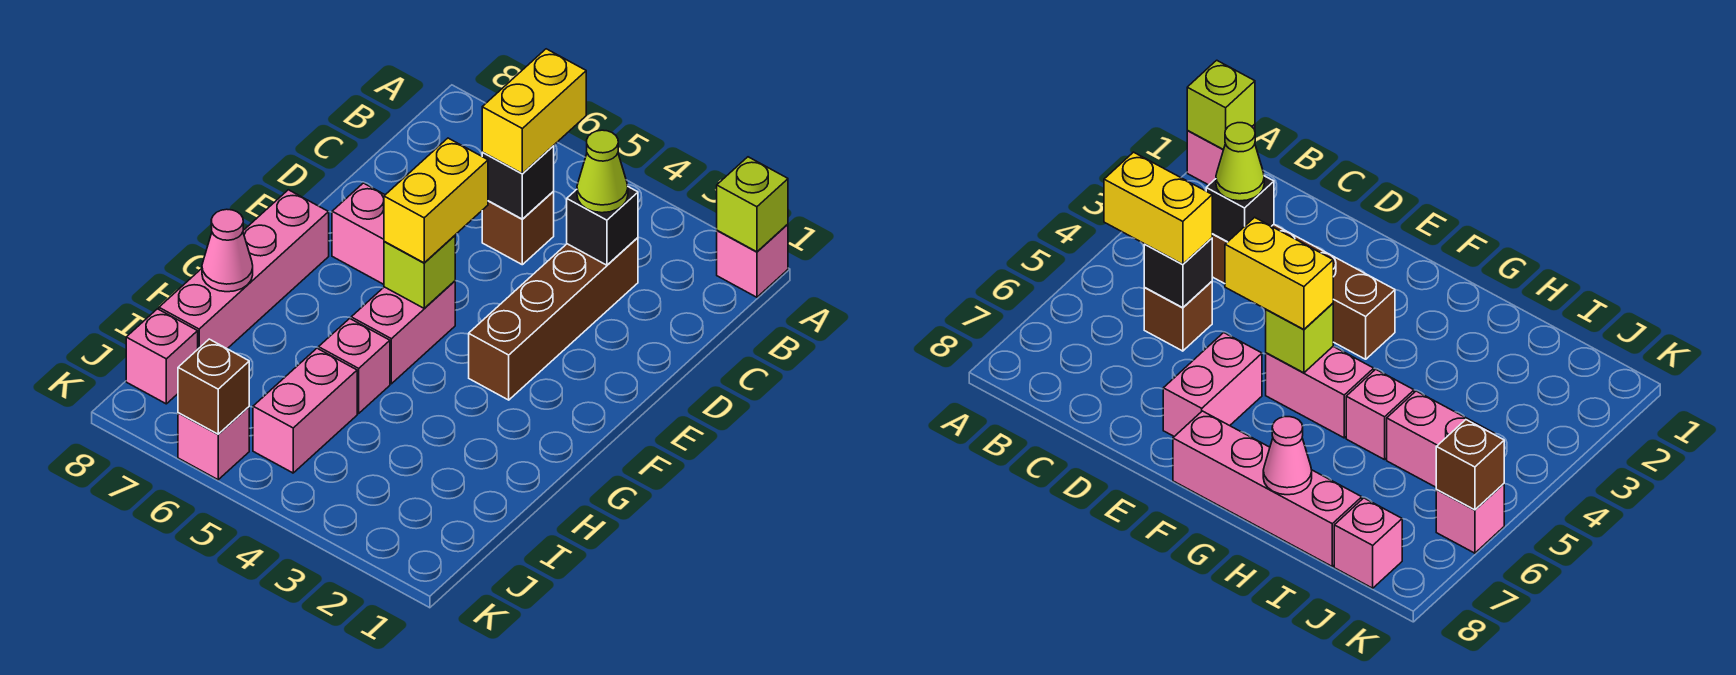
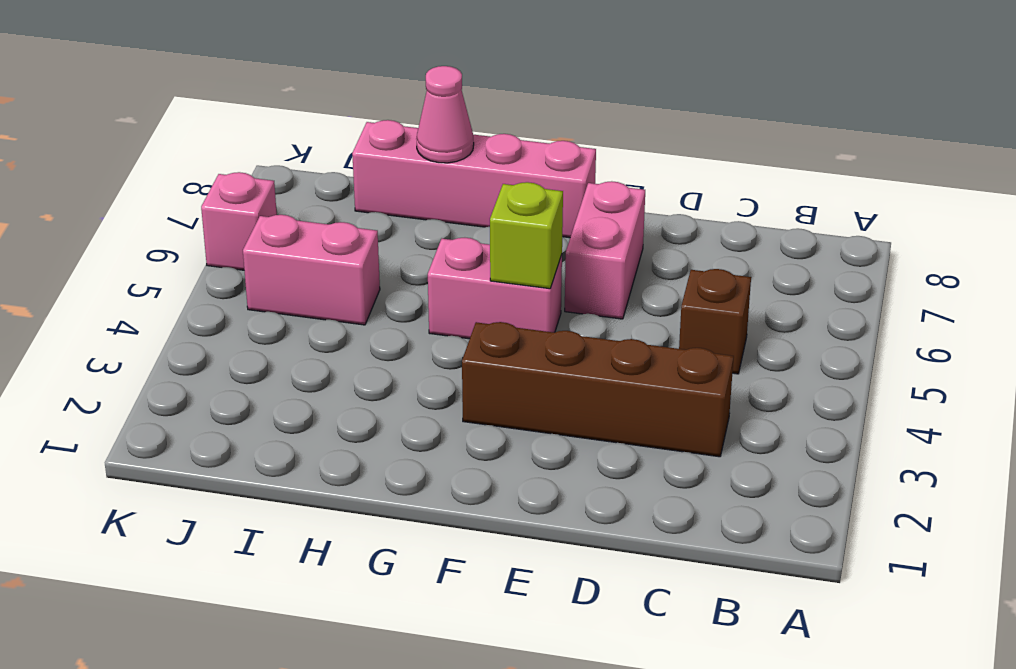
none -> pink brick A1 level 1
none -> pink brick H5 level 1
none -> pink brick J8 level 1

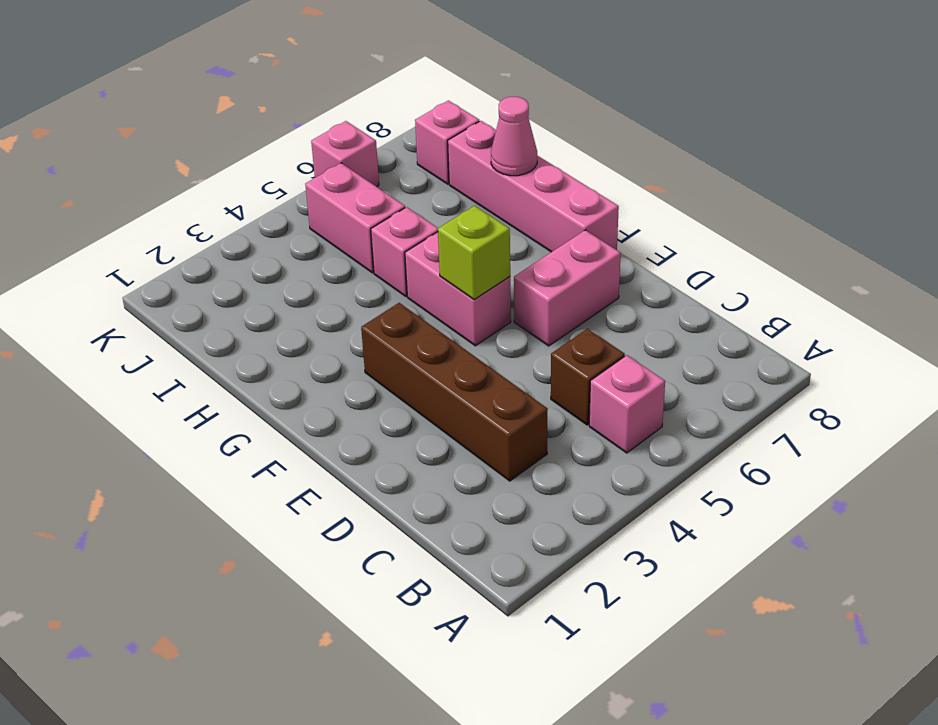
pink brick B5 level 1 -> pink brick A1 level 1
none -> lime brick A1 level 2
none -> black brick C3 level 2
none -> black brick C5 level 2

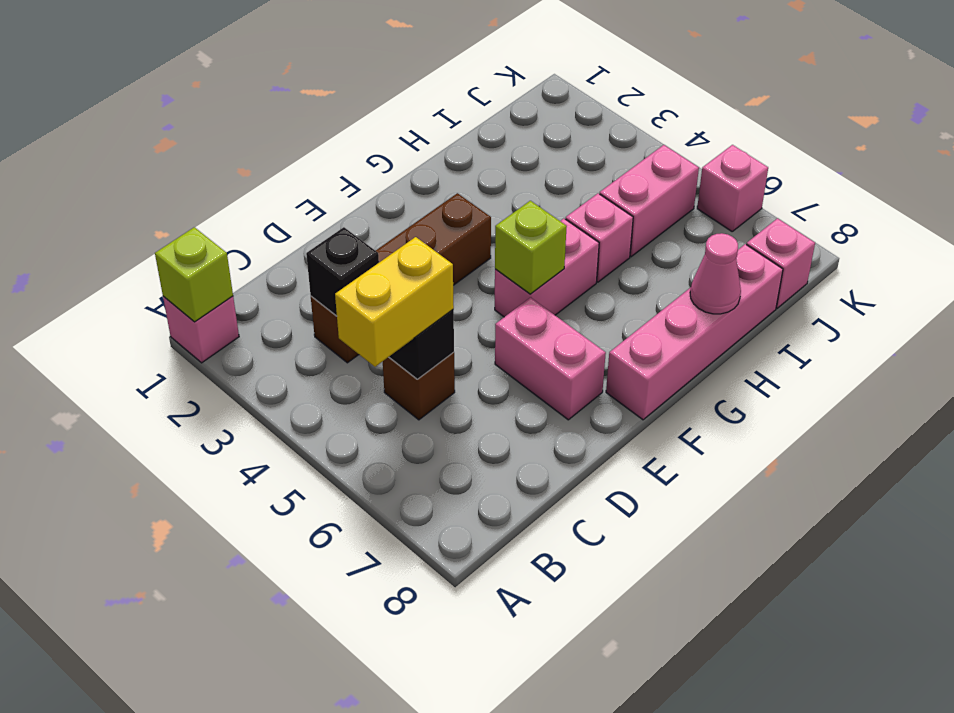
none -> brown brick K6 level 2
none -> lime cone C3 level 3
none -> yellow brick E5:F5 level 3

